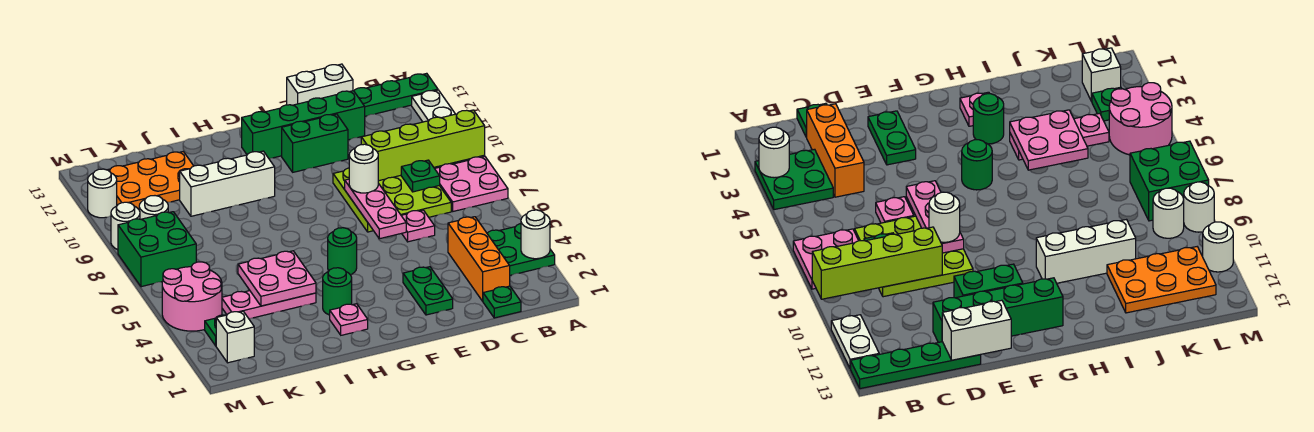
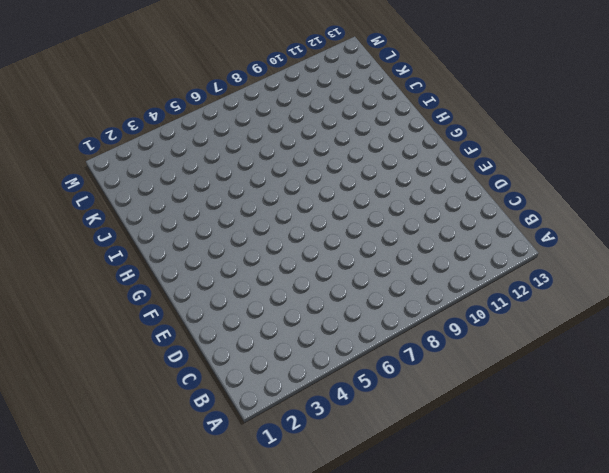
none -> green plate A3:B4 level 1
none -> pink plate A7:B8 level 1
none -> white plate A11:A12 level 1
none -> green plate A13:D13 level 1

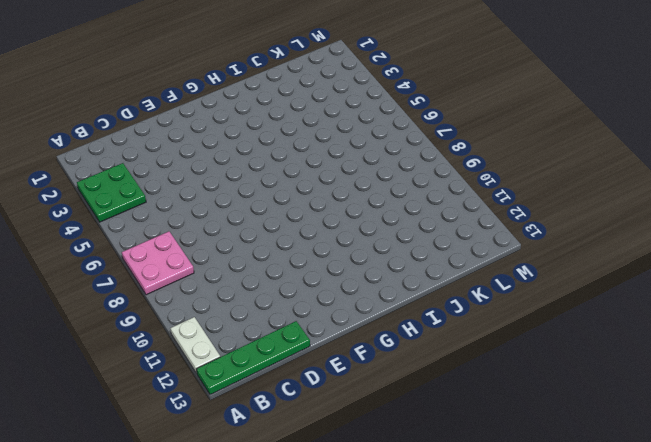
none -> green plate C1 level 1
none -> orange brick C2:C4 level 1
none -> lime plate C7:E9 level 1
none -> pink plate D6 level 1

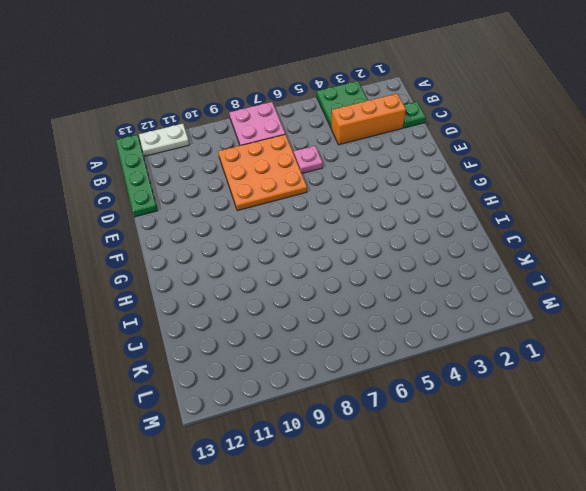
orange plate C7:E9 level 1 -> lime plate C7:E9 level 1
none -> green brick D12:G12 level 1
none -> green plate E2:E3 level 1
none -> green brick E11:F11 level 1
none -> green round brick G5 level 1

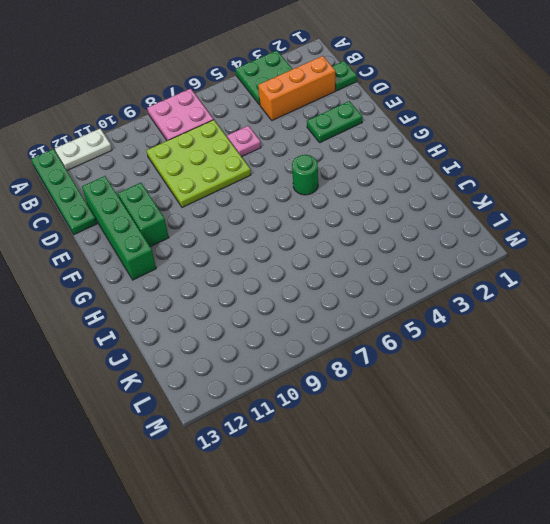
none -> pink plate H2 level 1
none -> green round brick H3 level 1
none -> white brick H10:J10 level 1
none -> pink plate I4:K4 level 1

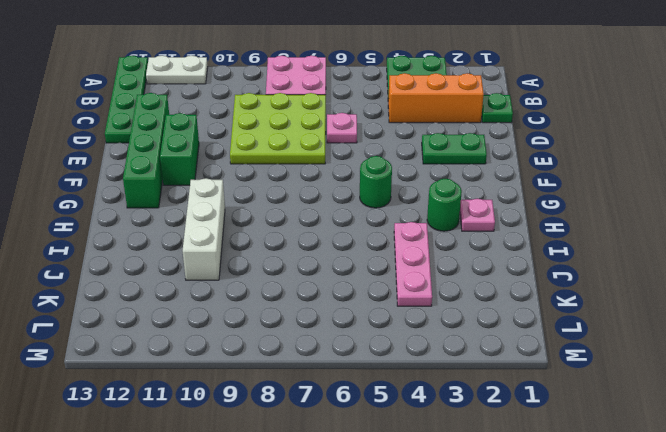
none -> orange plate J11:L12 level 1
none -> white brick L2 level 1
none -> green plate L3 level 1
none -> pink round brick L4:M5 level 1

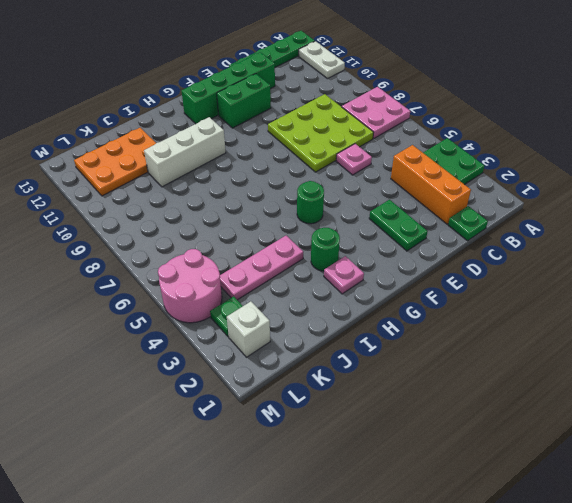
none -> green brick L7:M8 level 1
none -> white round brick L9 level 1
none -> white round brick M9 level 1
none -> white round brick M11 level 1

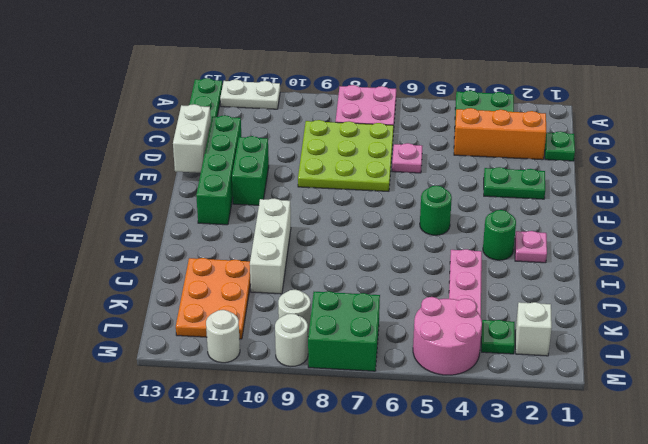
none -> white round brick A3 level 2
none -> lime brick A9:D9 level 2
none -> green plate C8 level 2
none -> pink plate E6:E8 level 2

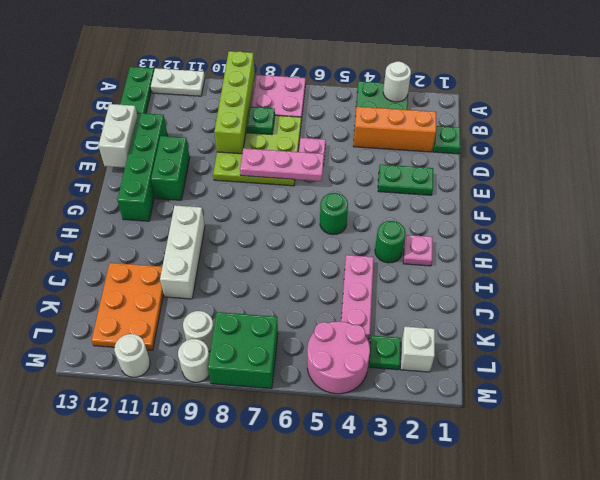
none -> pink plate I4:J5 level 2
none -> white round brick E8 level 3

